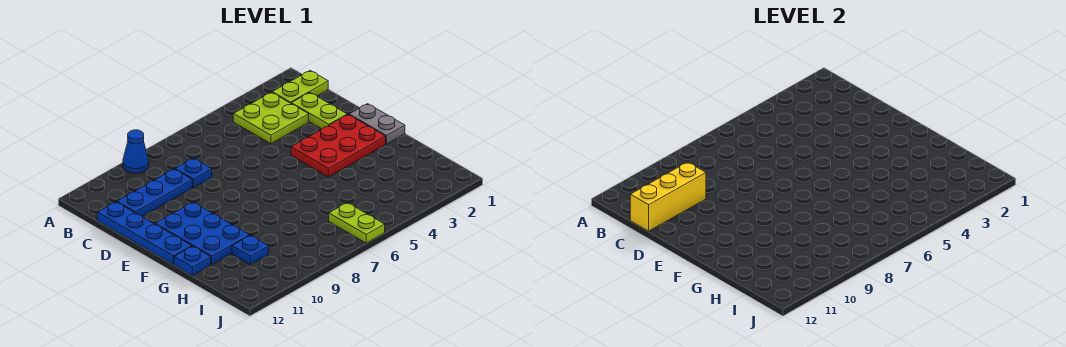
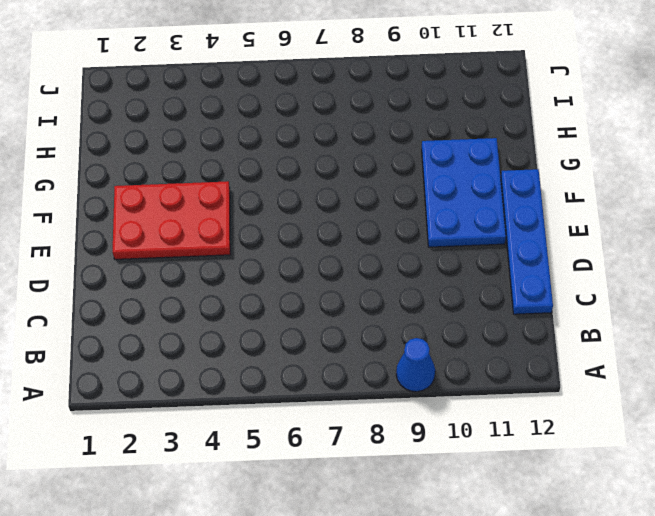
none -> lime plate B1:B2 level 1
none -> lime plate B3:C4 level 1
none -> lime plate C2:D2 level 1

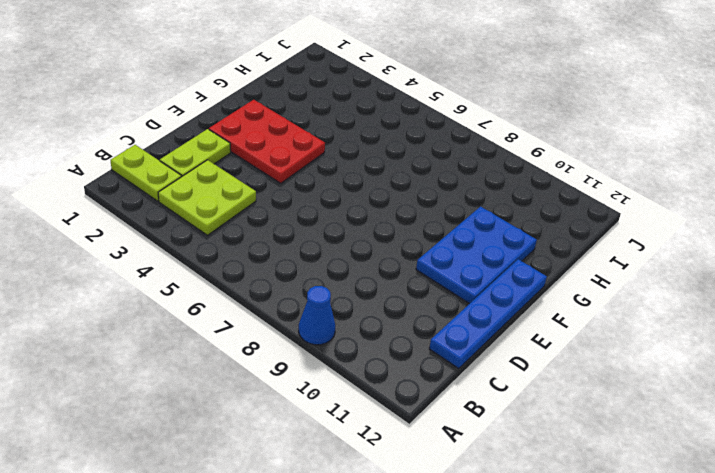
none -> blue plate C8 level 1
none -> blue plate C9:C11 level 1
none -> grey plate E1:F1 level 1

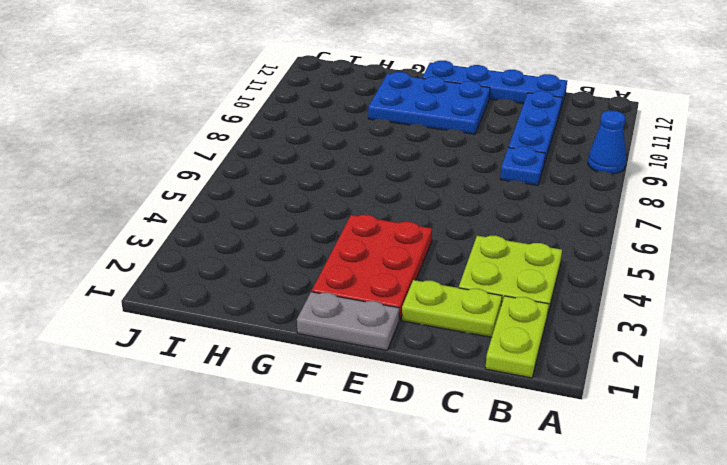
none -> blue plate G12 level 1
none -> blue plate H10 level 1
none -> lime plate I6:J6 level 1

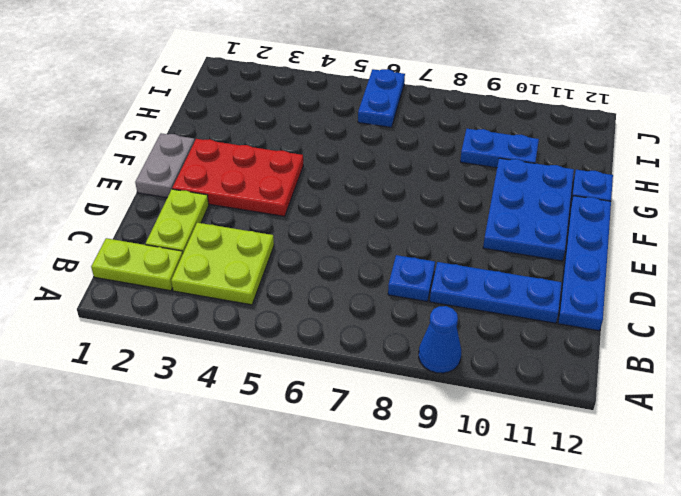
blue plate H9:H10 level 1 -> blue plate H10 level 1
blue plate I6:J6 level 1 -> lime plate I6:J6 level 1
none -> yellow brick C10:C12 level 2

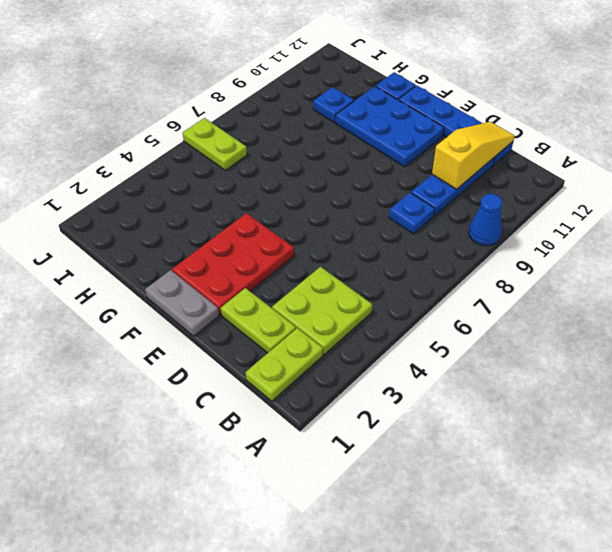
yellow slope C10:C12 level 2 top 10 -> yellow brick C10:C12 level 2

